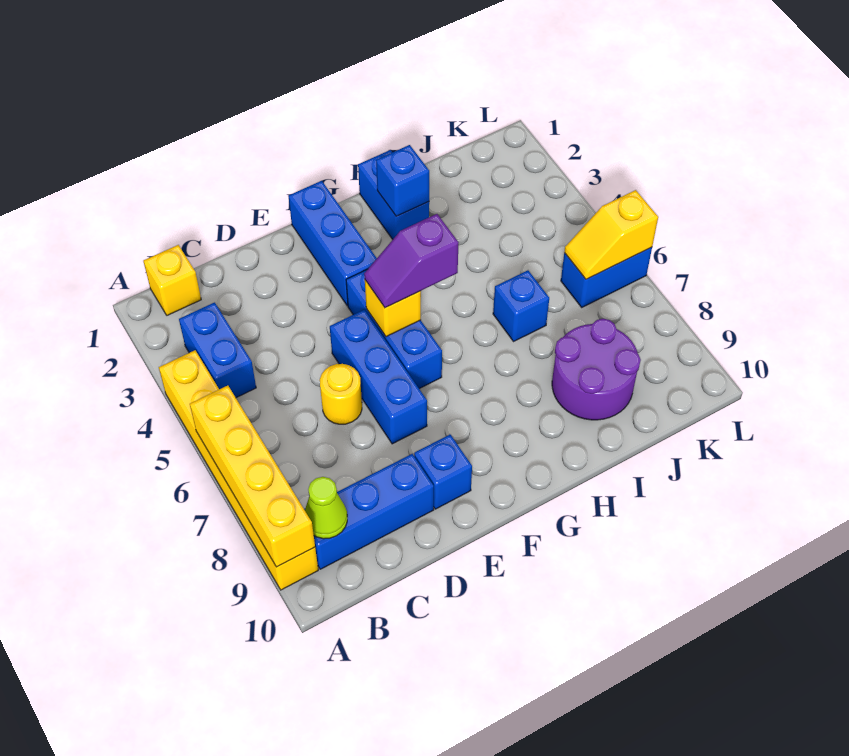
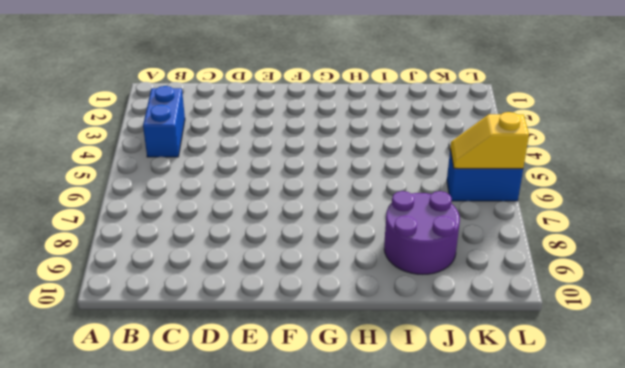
none -> yellow brick A4:A9 level 1
none -> yellow brick B1 level 1
none -> blue brick B9:D9 level 1

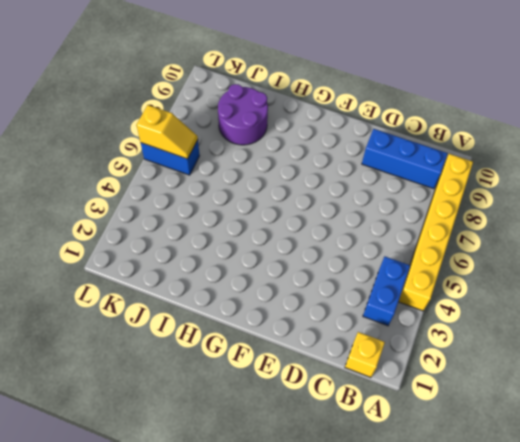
none -> yellow round brick D6 level 1
none -> blue brick E5:E7 level 1
none -> blue brick E9 level 1

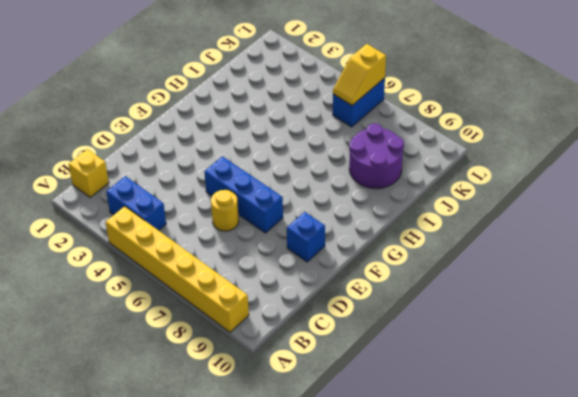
none -> blue brick B9:D9 level 1
none -> blue brick F1:F3 level 1
none -> blue brick F4:F6 level 1

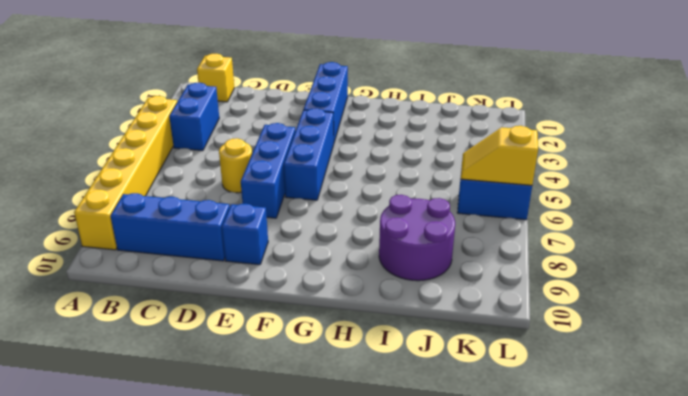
none -> blue brick H1:H2 level 1
none -> blue brick I6 level 1
none -> yellow brick A6:A9 level 2

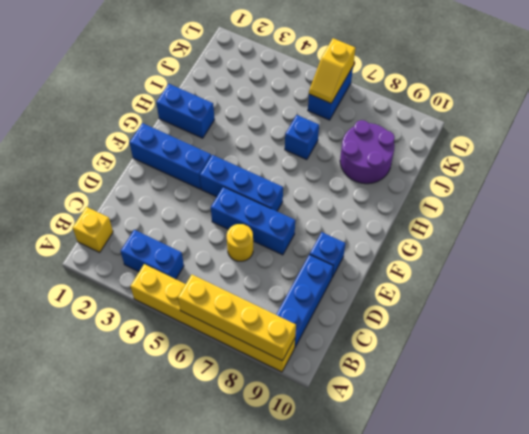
none -> lime cone B9 level 2
none -> yellow brick F5 level 2
none -> blue brick H2 level 2

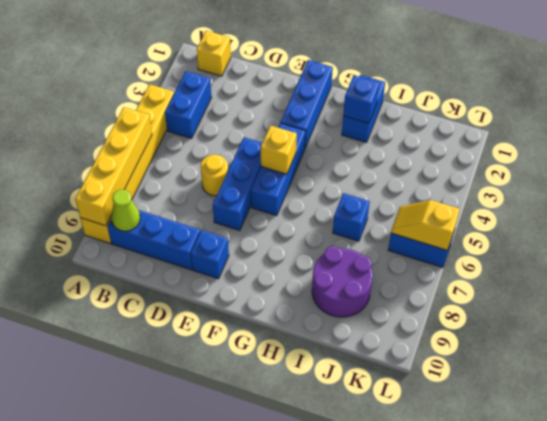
none -> purple slope F5:G5 level 3 top G

